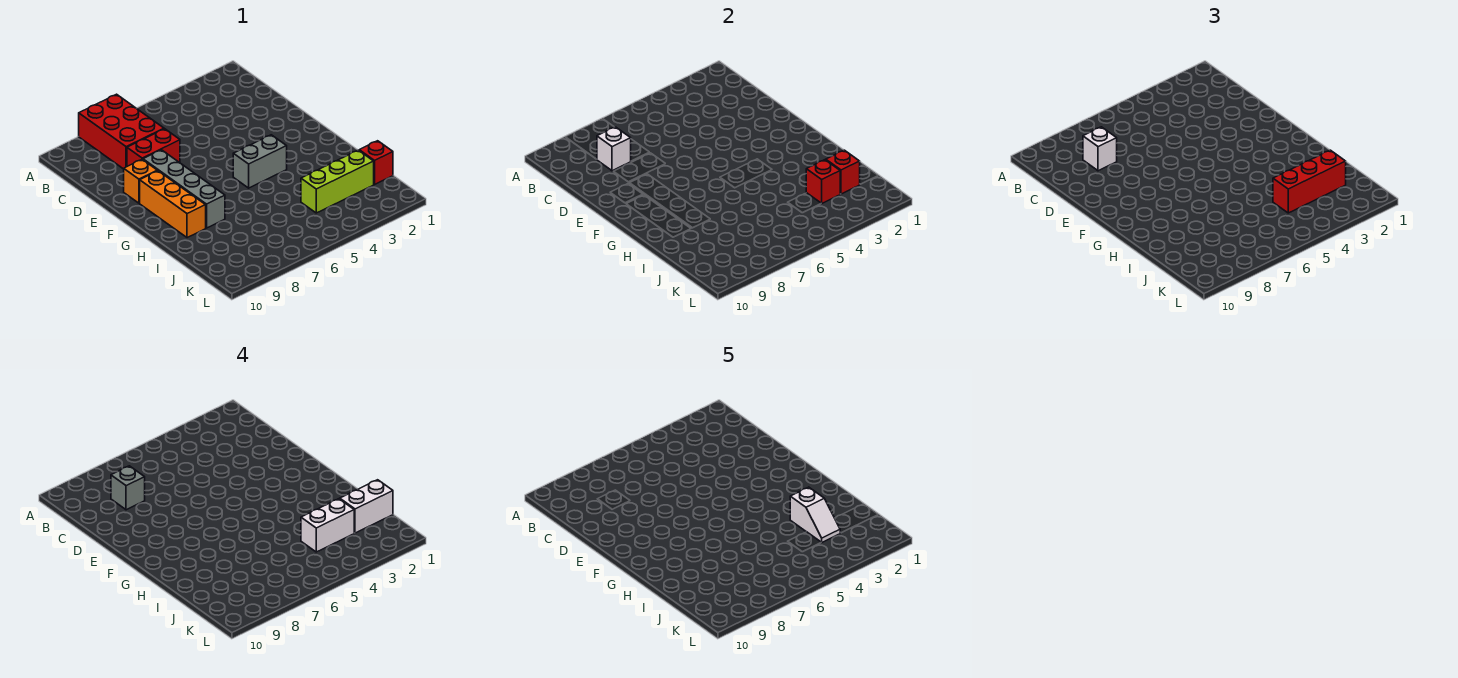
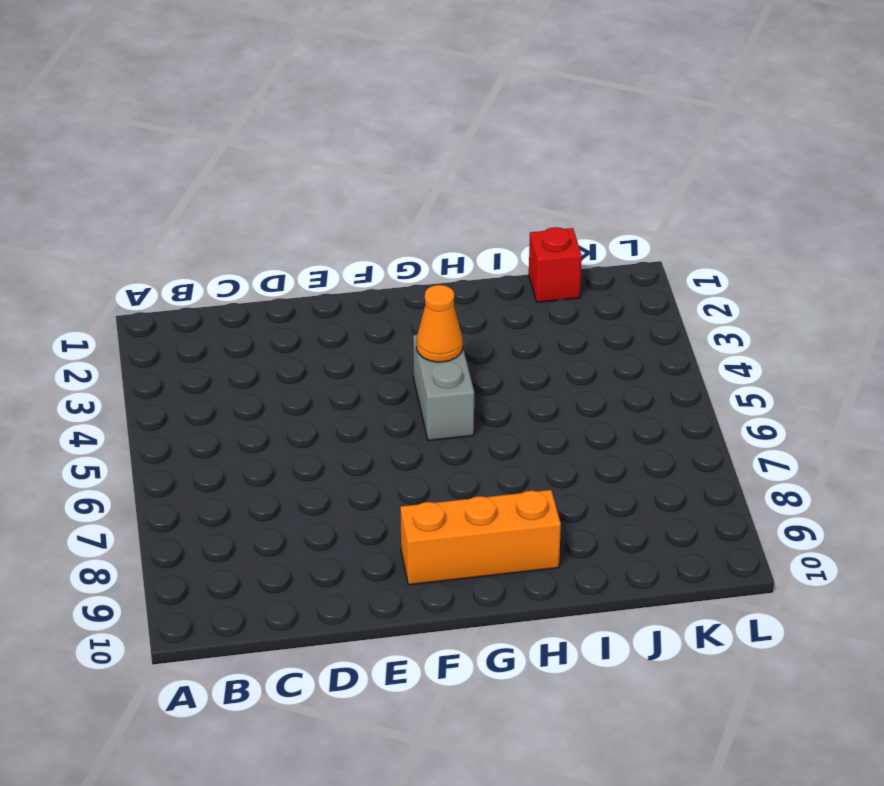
orange cone G4 level 2 -> none
none -> red brick A7:C8 level 1
none -> red brick D7:D8 level 1
none -> grey brick E8:H8 level 1

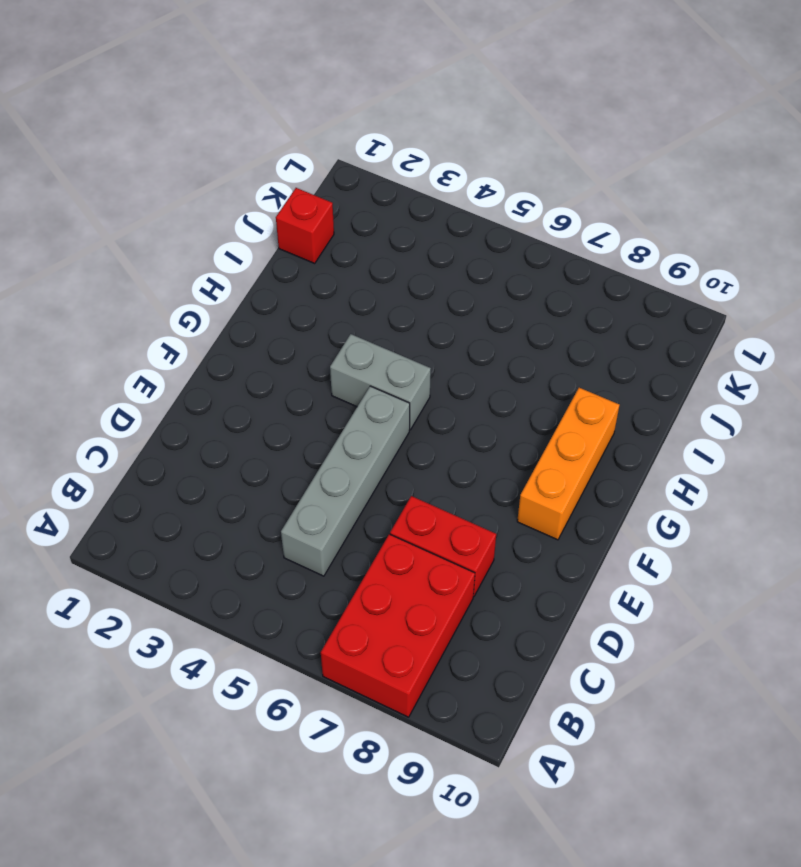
grey brick C5:F5 level 1 -> grey brick E8:H8 level 1
none -> orange brick E9 level 1
none -> lime brick J2:J4 level 1
none -> white brick C8 level 2

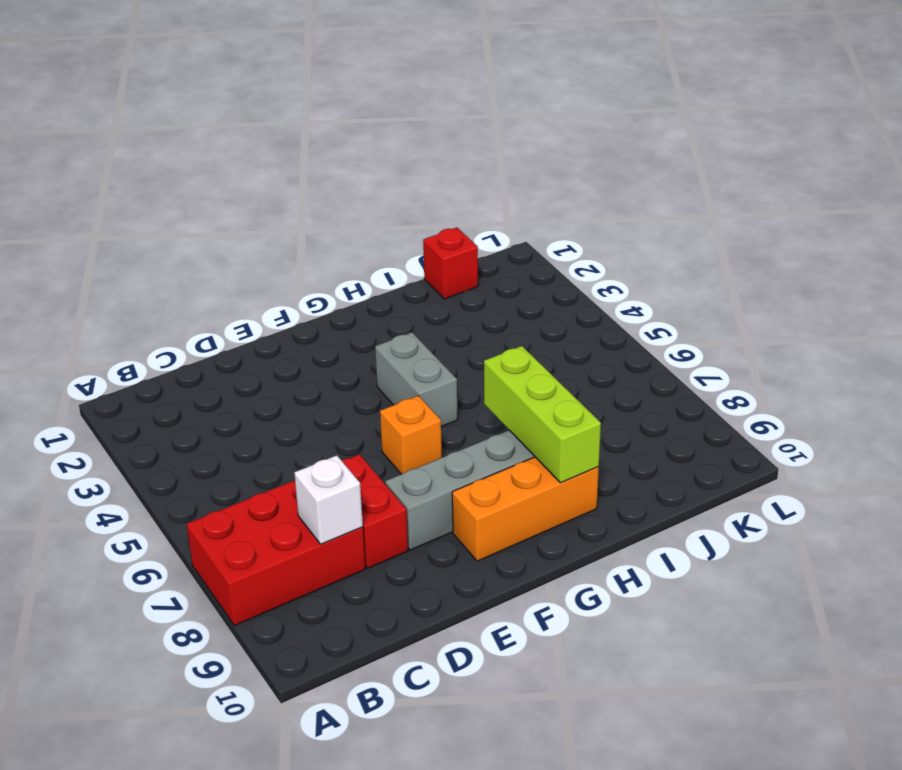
orange brick F6 level 1 -> orange brick E9 level 1
lime brick H7:H9 level 2 -> lime brick J2:J4 level 1
none -> red brick J2 level 2
none -> red brick J3 level 2
none -> white brick C8 level 3

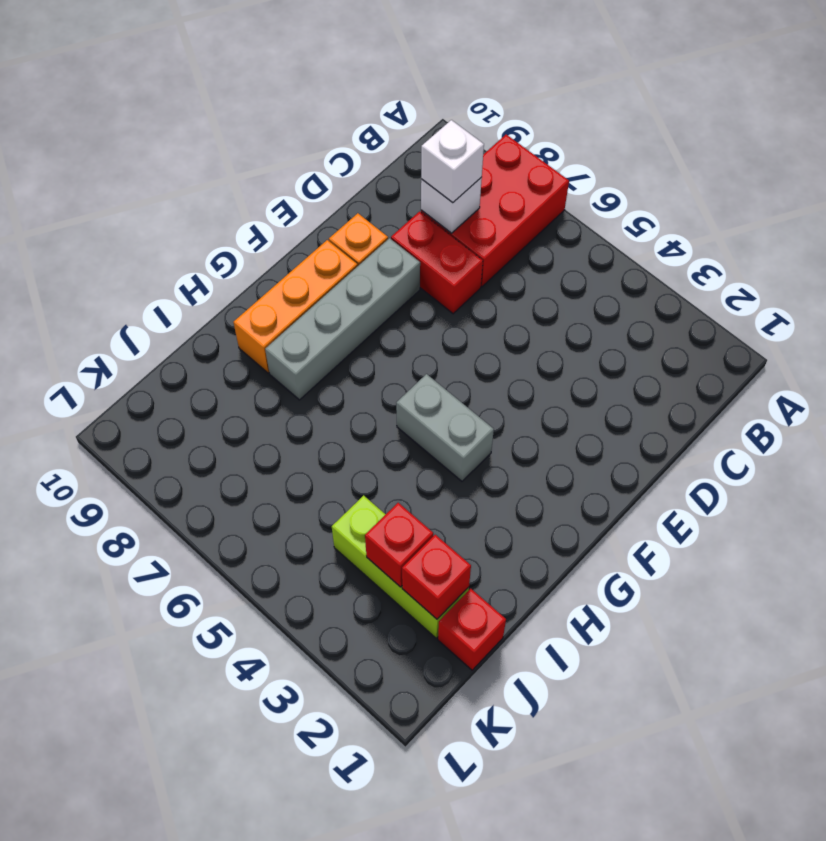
none -> red brick J2:J4 level 3
none -> grey brick C8 level 4
none -> white brick J1:J2 level 4

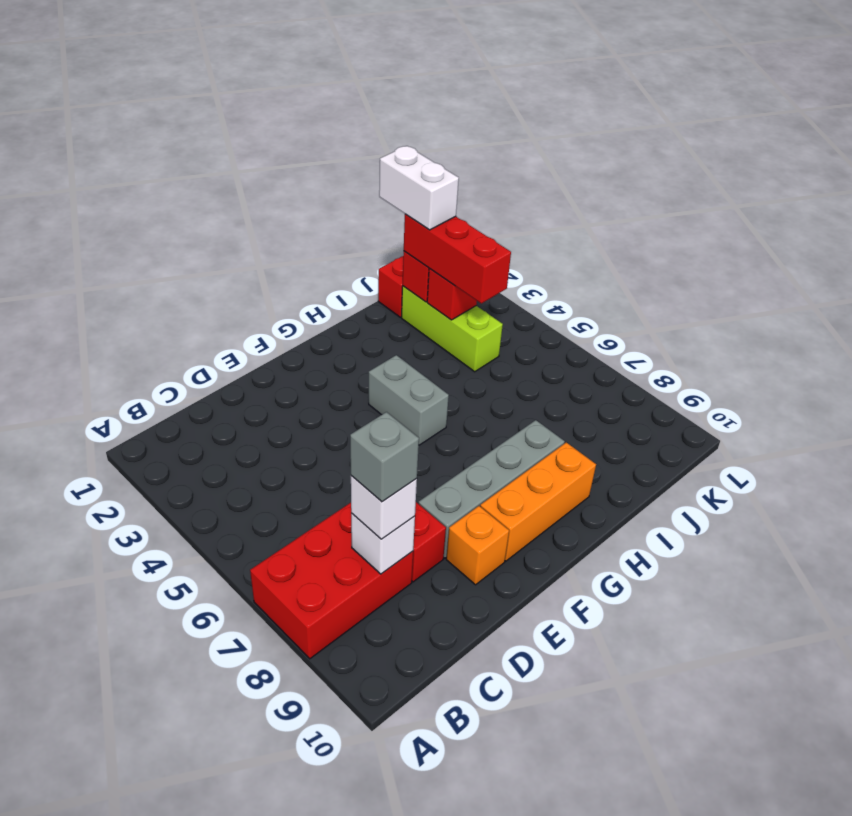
none -> white brick J3:J4 level 4
none -> white slope I3:J3 level 5 top I

